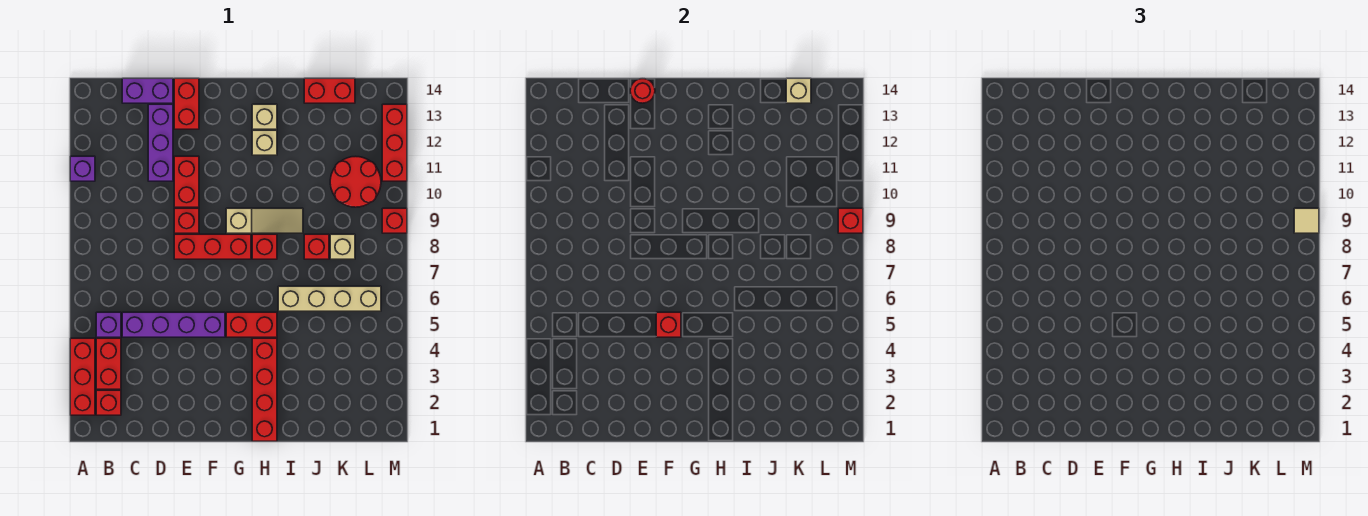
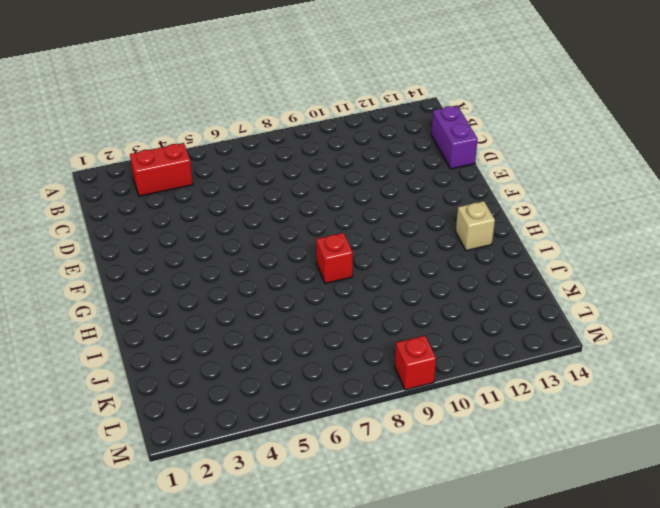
none -> red brick A2:A4 level 1
none -> purple brick A11 level 1
none -> red brick B2 level 1
none -> purple brick B5 level 1

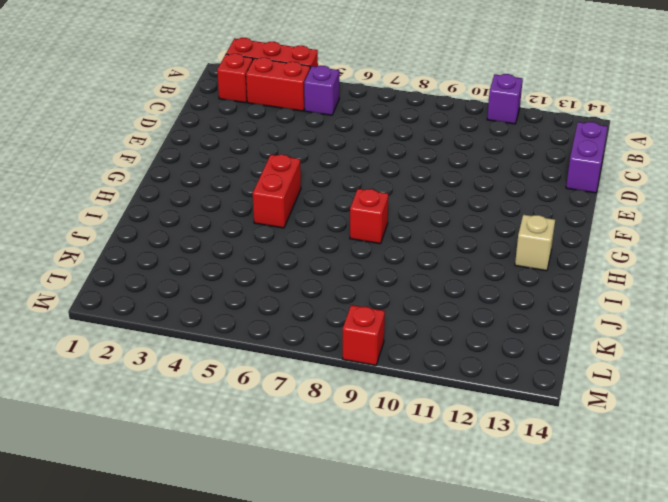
none -> purple brick C5:F5 level 1
none -> purple brick D11:D13 level 1
none -> red brick E8:G8 level 1
none -> red brick E9 level 1

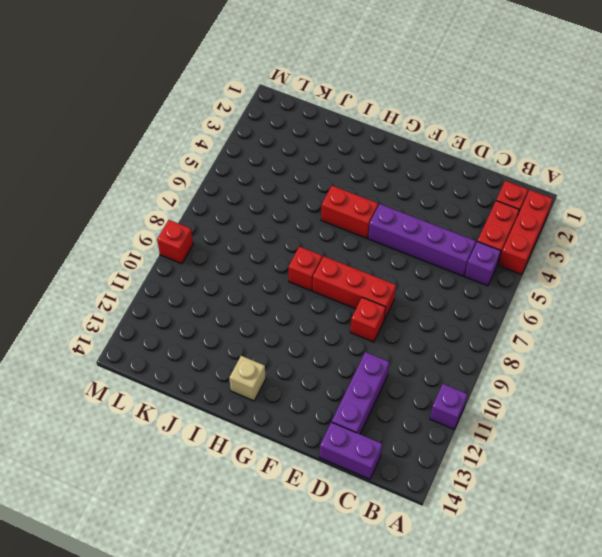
none -> red brick E10:E11 level 1
none -> red brick E13:E14 level 1
none -> tan slope G9:I9 level 1 top G
none -> red brick H1:H4 level 1

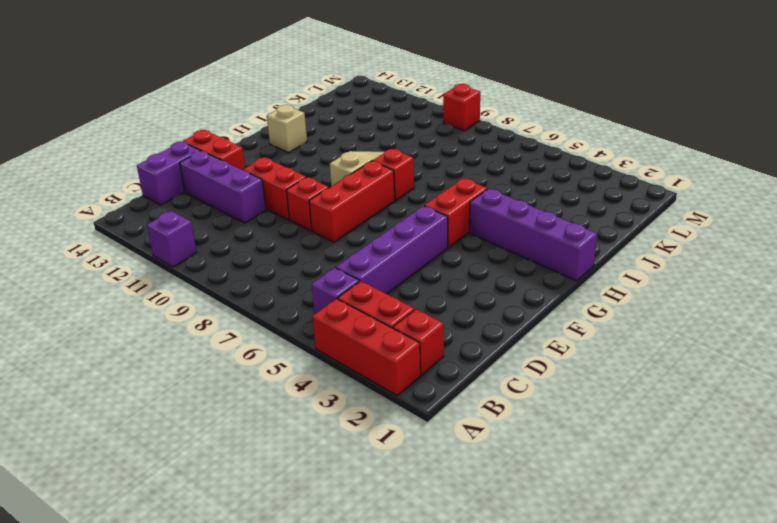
purple brick H1:H4 level 1 -> red brick H1:H4 level 1
none -> tan brick H12 level 1
none -> tan brick I6:L6 level 1
none -> red brick J8 level 1
none -> red brick J14:K14 level 1

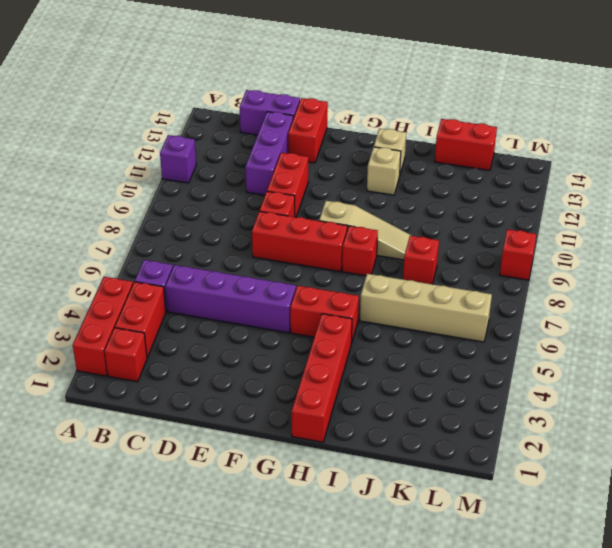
none -> tan brick K8 level 1
none -> red round brick K10:L11 level 1
none -> red brick M11:M13 level 1
none -> red round brick E14 level 2

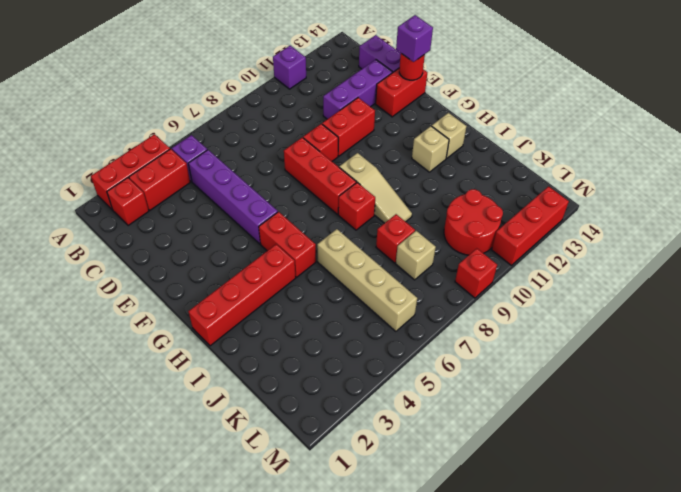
purple brick E14 level 3 -> none
none -> red brick J14:K14 level 1
none -> red brick F5 level 2
none -> tan brick K14 level 2
none -> red brick M9 level 2

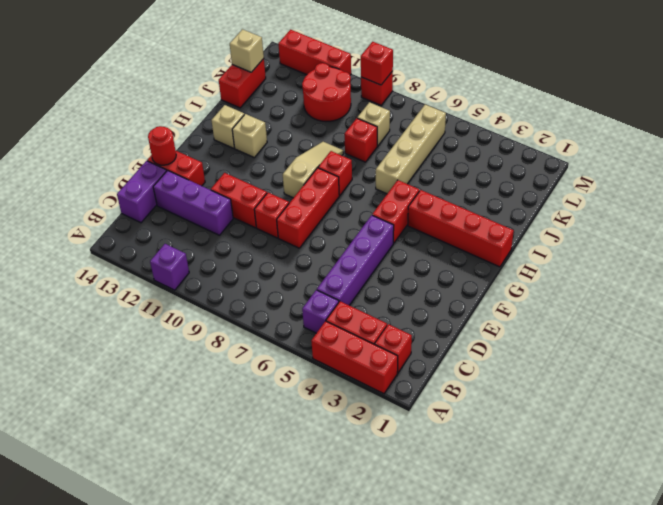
none -> red brick F5 level 2
none -> tan tile M9 level 3

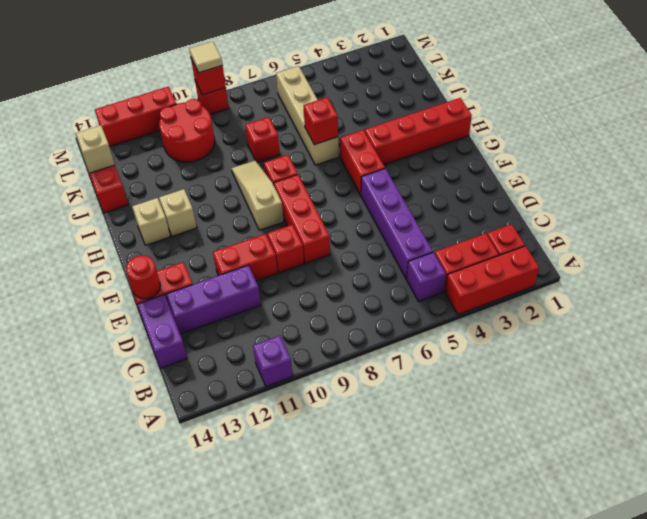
red brick I6 level 2 -> red brick F5 level 2
none -> tan brick K8 level 1

